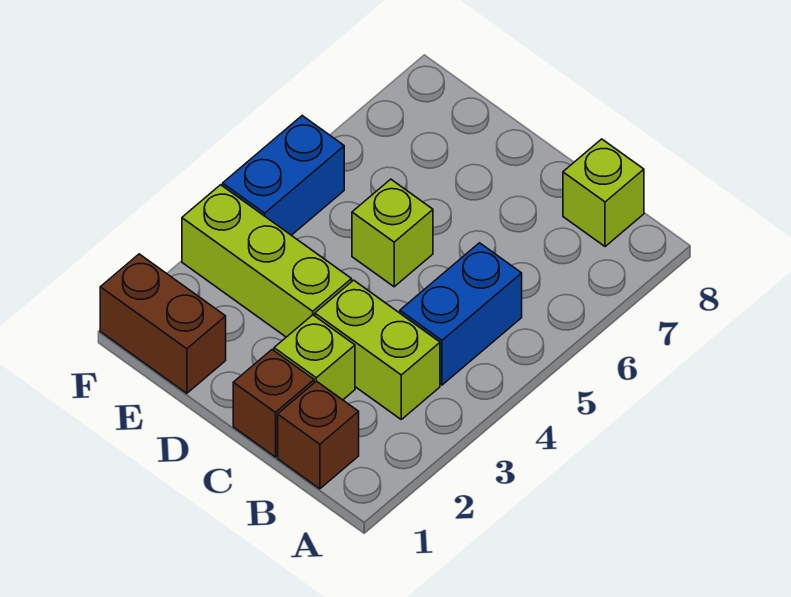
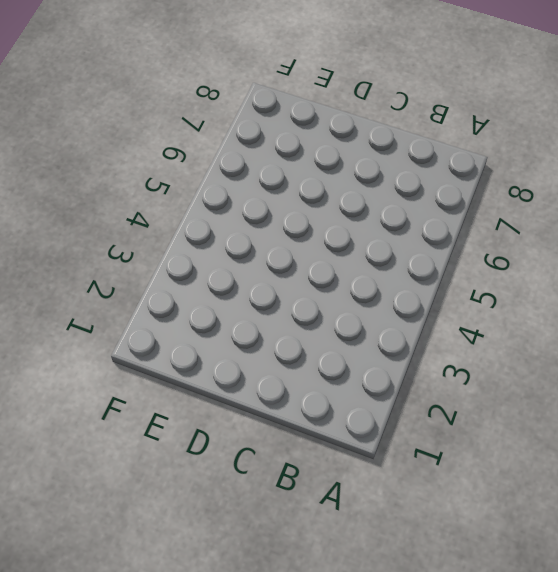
none -> brown brick B1 level 1
none -> lime brick B3:C3 level 1

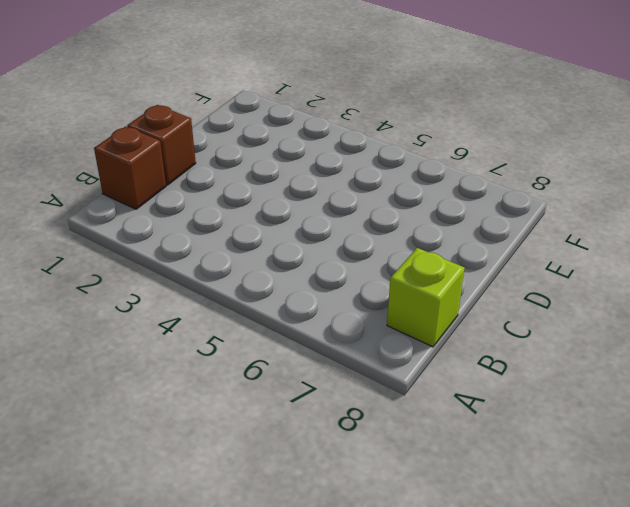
none -> lime brick B3:C3 level 1
none -> blue brick B4:B5 level 1

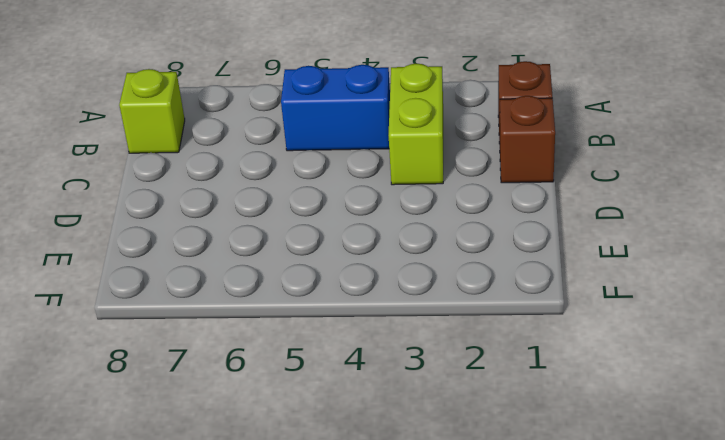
none -> lime brick C2 level 1
none -> lime brick D3:F3 level 1

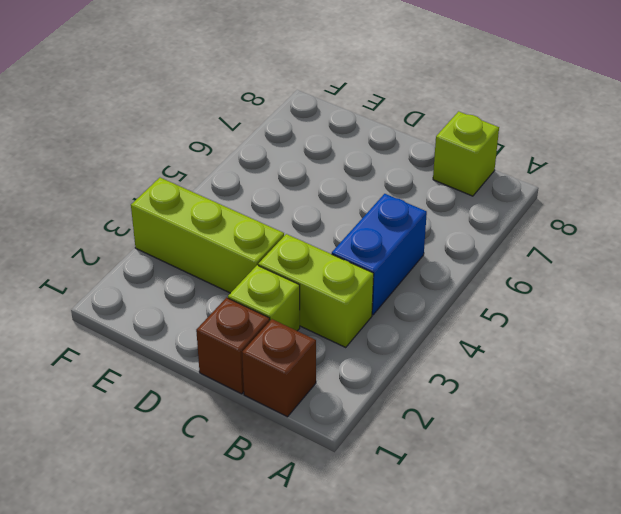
none -> lime brick D5 level 1
none -> brown brick E1:F1 level 1

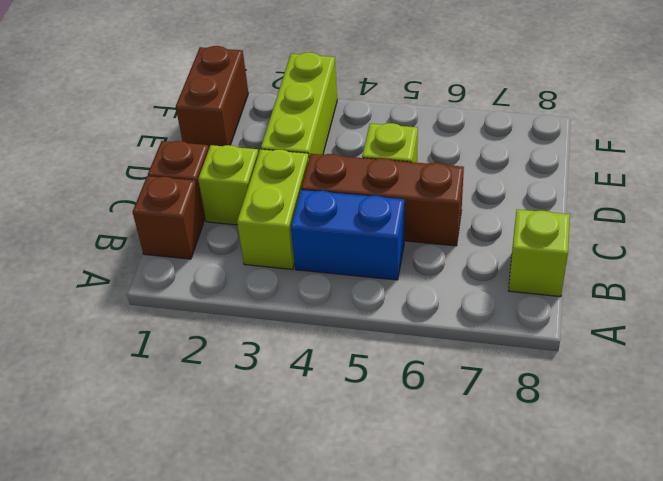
brown brick C4:C6 level 1 -> none
none -> blue brick F4:F5 level 1

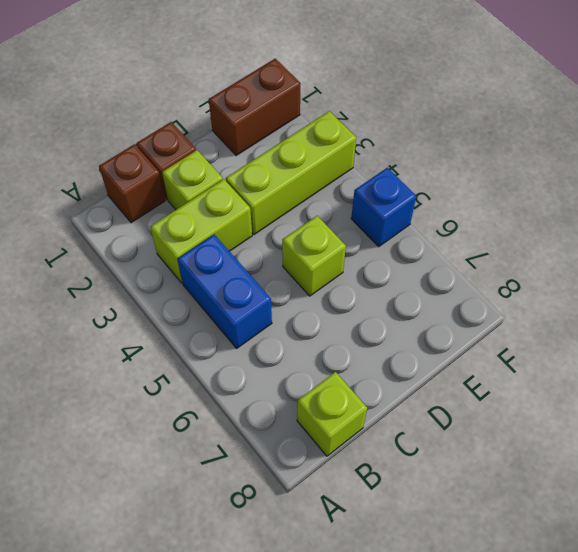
blue brick F5 level 1 -> blue brick F4:F5 level 1

